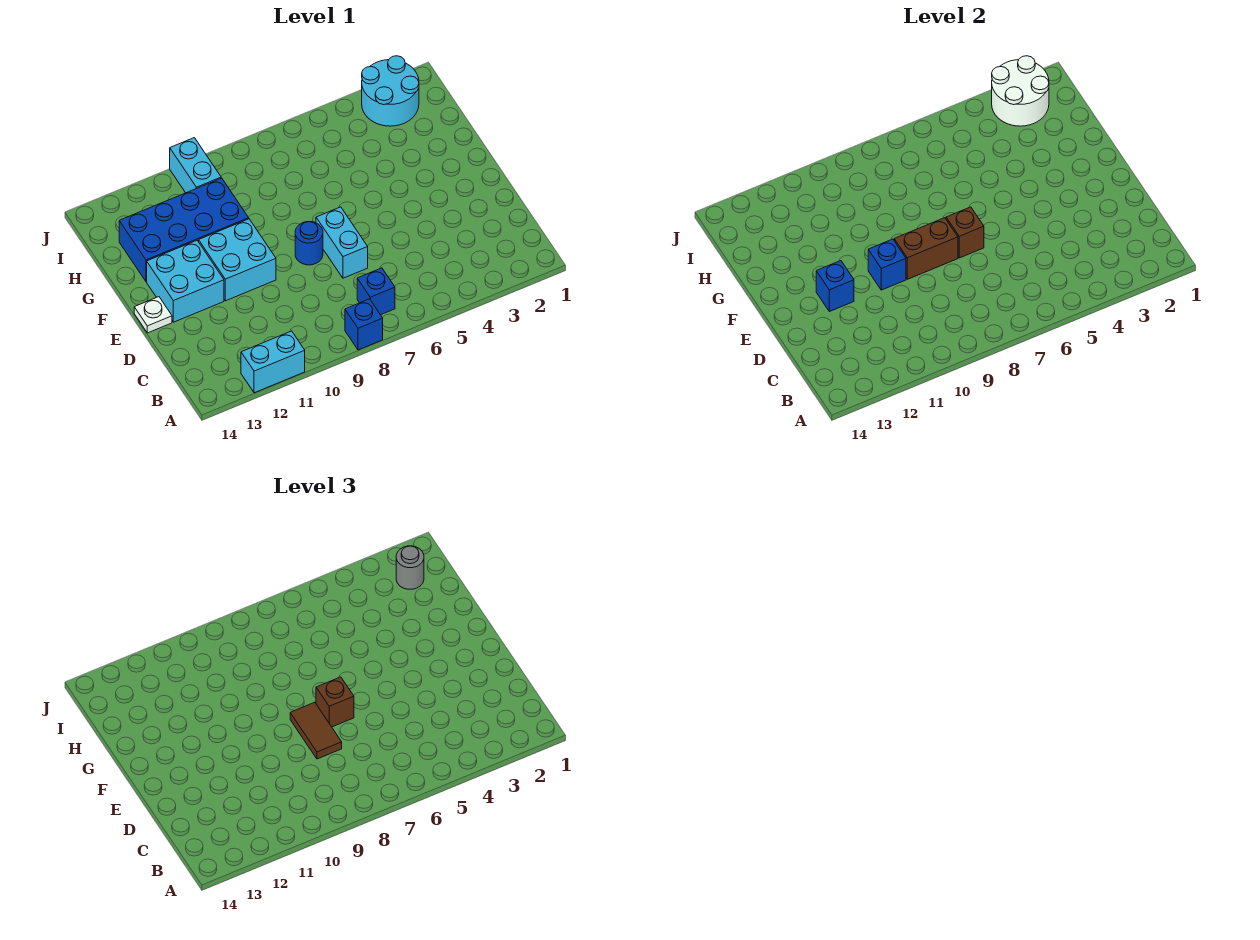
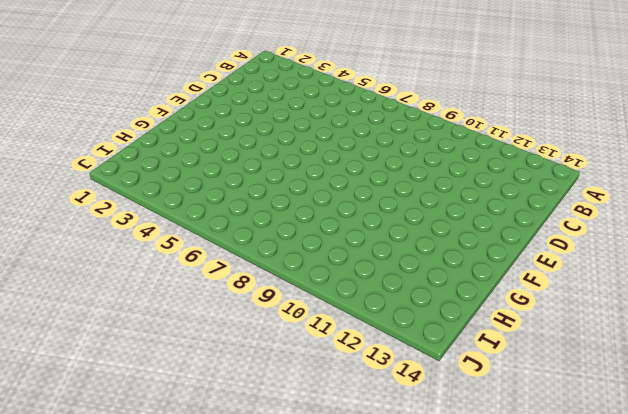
none -> blue brick A8 level 1
none -> cyan brick A11:A12 level 1
none -> blue brick B7 level 1

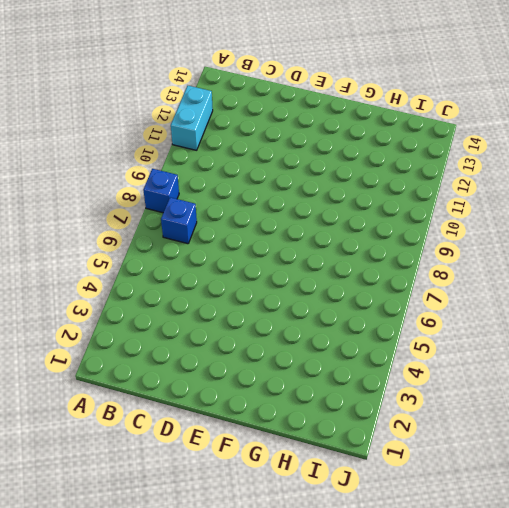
none -> cyan brick D7:E7 level 1
none -> blue round brick E8 level 1
none -> cyan brick E10:F11 level 1

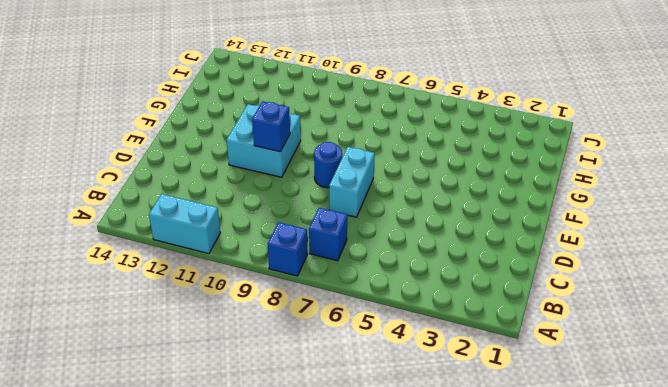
none -> cyan brick E12:F13 level 1
none -> white plate E14 level 1
none -> blue brick G10:H13 level 1

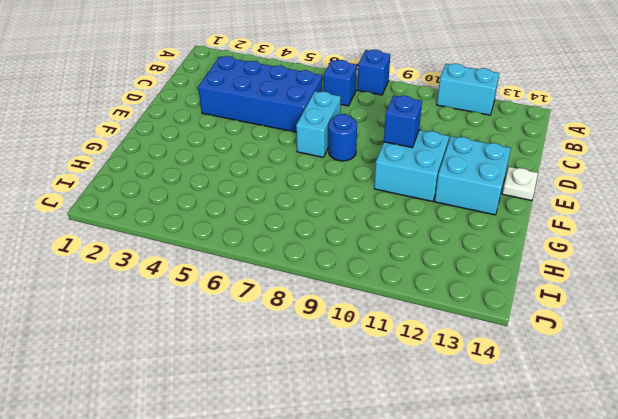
blue brick C3:D6 level 1 -> blue brick G10:H13 level 1
none -> cyan round brick I2:J3 level 1
none -> cyan brick I10:J10 level 1
none -> brown brick E7 level 2

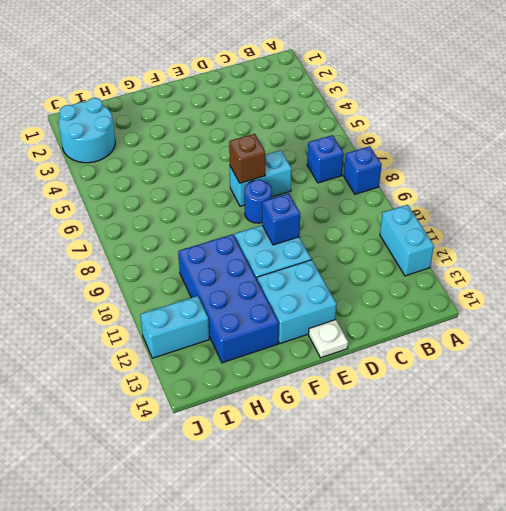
cyan brick I12:J12 level 1 -> cyan brick I10:J10 level 1
none -> brown brick E8:E9 level 2
none -> blue brick E12 level 2
none -> white round brick I2:J3 level 2

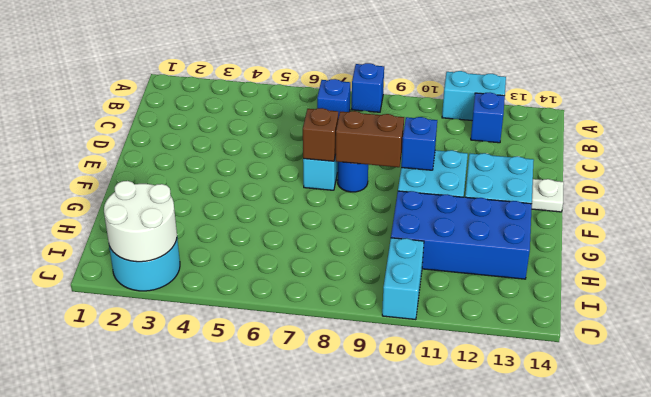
blue brick B12 level 1 -> blue brick E12 level 2
none -> brown tile D8:E8 level 3
none -> brown brick E7 level 3
none -> grey round brick I2 level 3

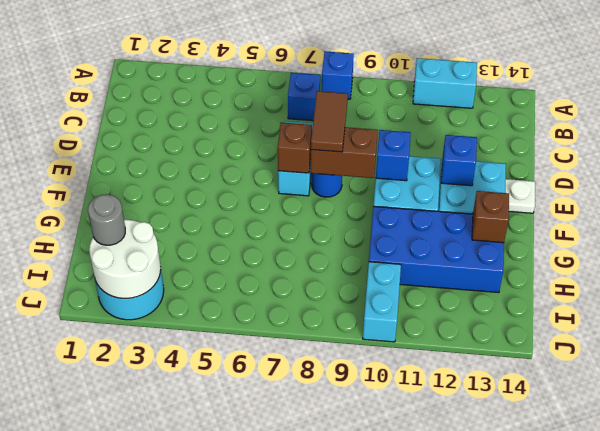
brown brick G13 level 2 -> brown brick E7 level 3

